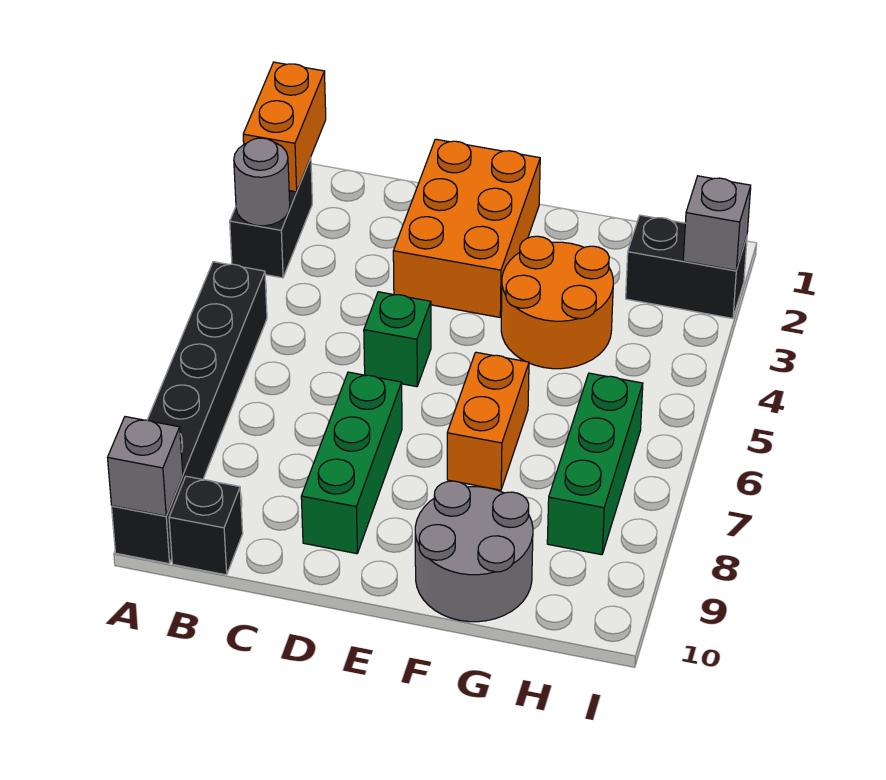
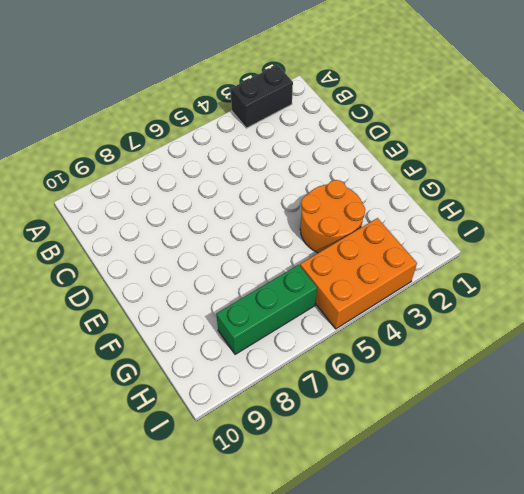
orange brick H3:I5 level 1 -> orange brick D1:E3 level 1
none -> black brick A5:A10 level 1
none -> black brick B10 level 1
none -> green brick D5 level 1

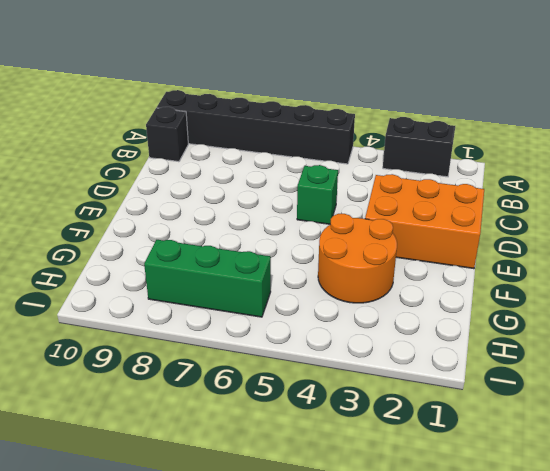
none -> green brick D7:D9 level 1
none -> orange brick F6:F7 level 1
none -> grey round brick F9:G10 level 1

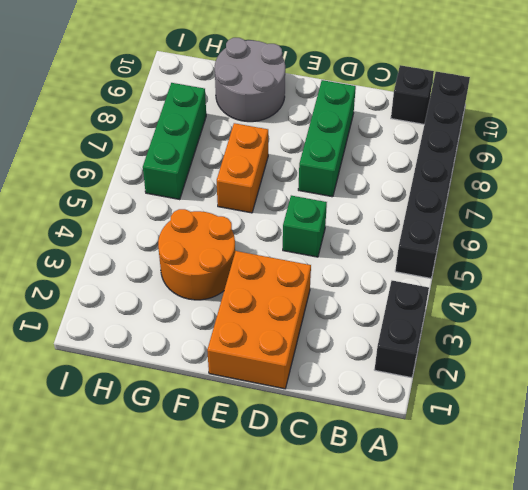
none -> black brick H2:I2 level 1
none -> orange brick A1:A2 level 2
none -> grey round brick A3 level 2

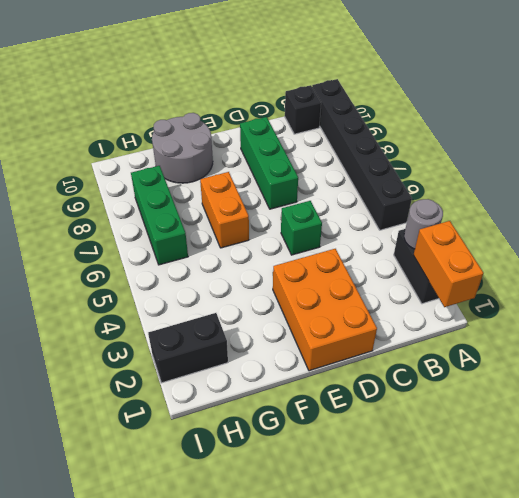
none -> orange round brick F3:G4 level 1
none -> grey brick A10 level 2
none -> grey brick I2 level 2

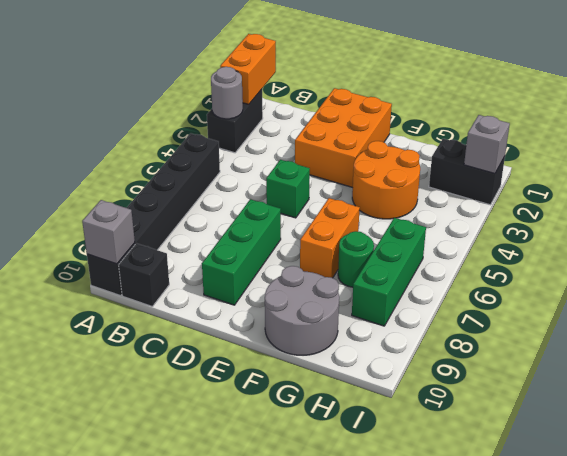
green round brick G7 level 1 -> none

